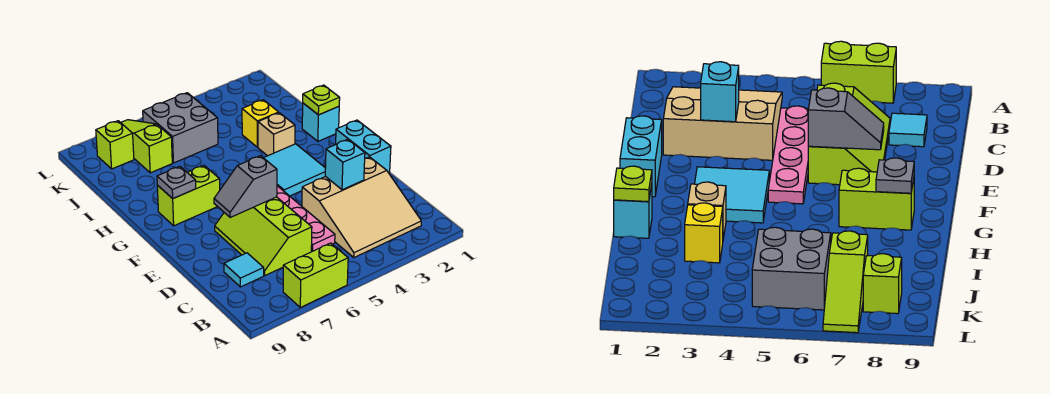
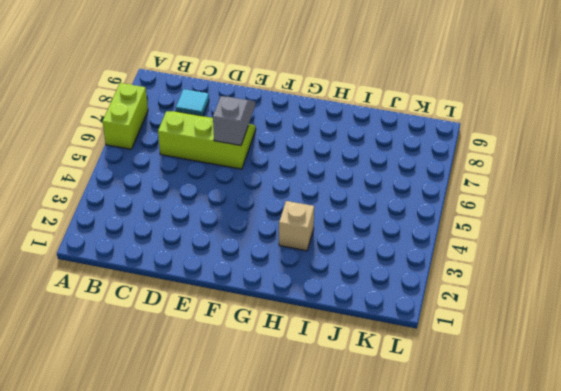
none -> tan slope B2:D4 level 1 top D
none -> pink plate C5:F5 level 1
none -> cyan brick E1:F1 level 1

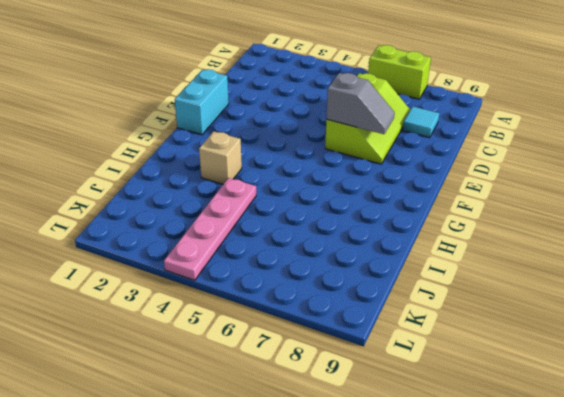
pink plate I4:L4 level 1 -> pink plate C5:F5 level 1
none -> tan slope B2:D4 level 1 top D
none -> cyan tile F3:G4 level 1
none -> lime brick G7:G8 level 1

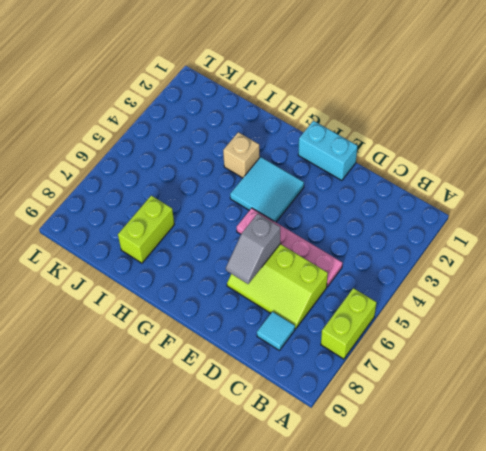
lime brick I7:I8 level 1 -> lime brick G7:G8 level 1
none -> tan slope B2:D4 level 1 top D
none -> cyan brick H1 level 1
none -> yellow brick I3 level 1

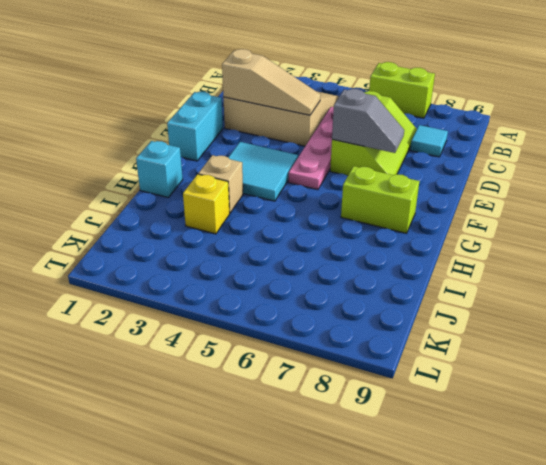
tan slope D2:D4 level 2 top 2 -> cyan brick D3 level 2
none -> grey brick J5:K6 level 1
none -> lime slope J7:L7 level 1 top J
none -> lime brick K8 level 1

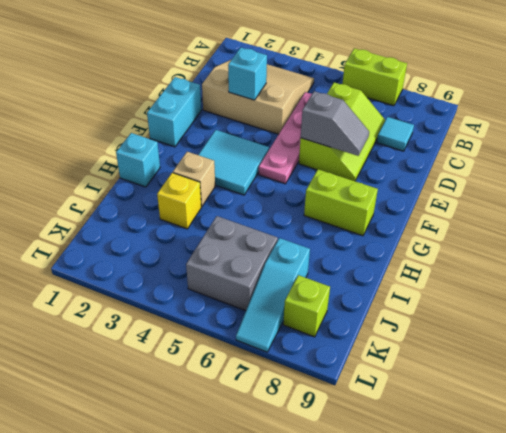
cyan slope J7:L7 level 1 top J -> lime slope J7:L7 level 1 top J
none -> grey plate G8 level 2
none -> lime plate H1 level 2

